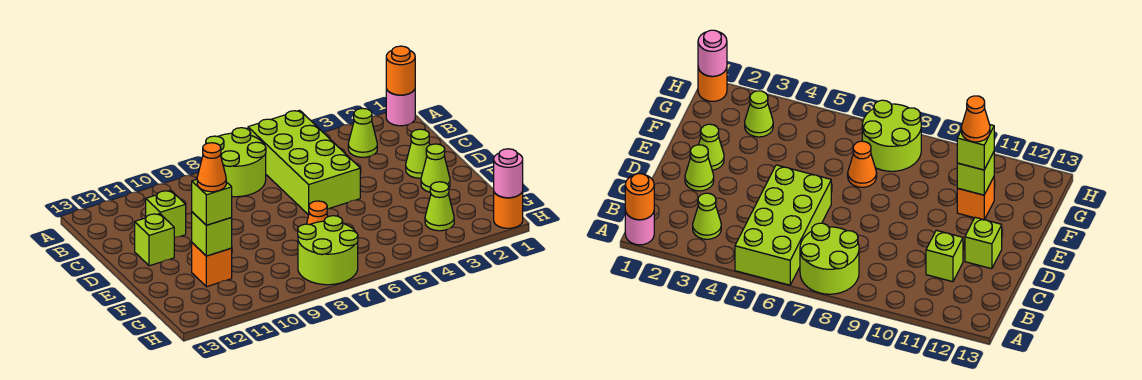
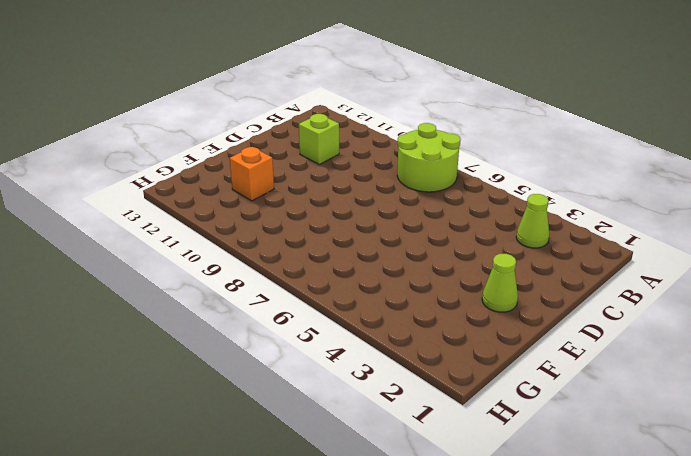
none -> pink round brick A1 level 1
none -> lime brick A5:D6 level 1
none -> lime cone D2 level 1

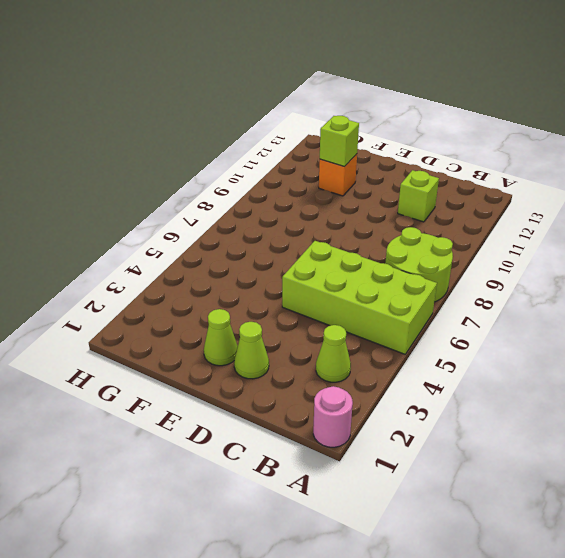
none -> lime brick D12 level 1
none -> orange cone F7 level 1
none -> lime cone G3 level 1

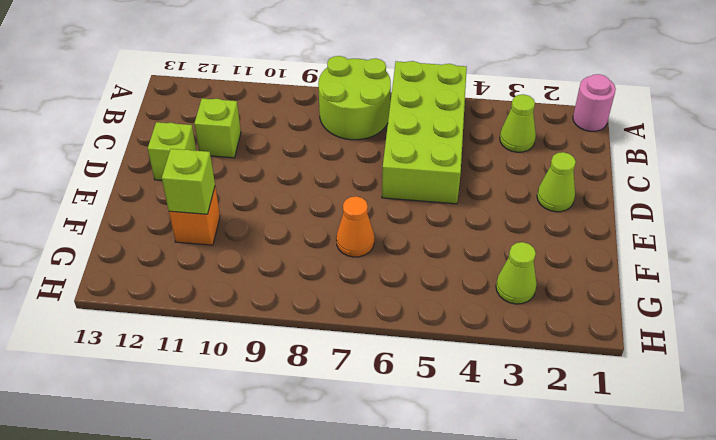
none -> lime cone E2 level 1
none -> lime round brick G7:H8 level 1
none -> orange round brick H1 level 1

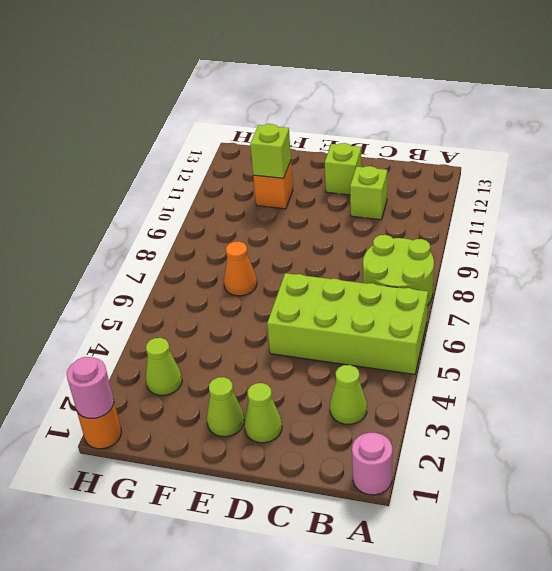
none -> lime round brick G7:H8 level 1
none -> orange round brick A1 level 2
none -> lime brick F11 level 3

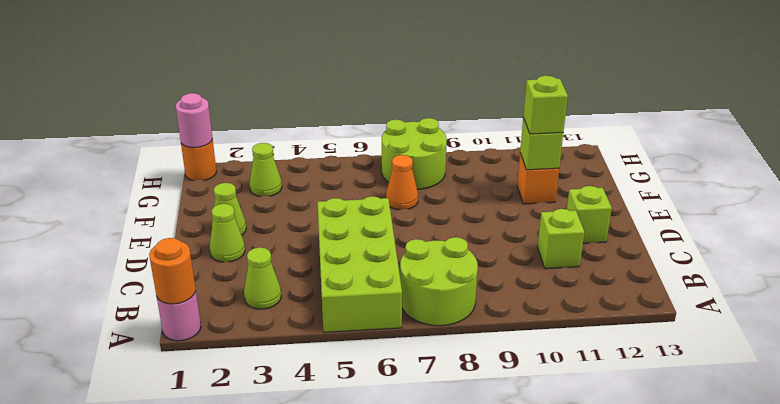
none -> orange cone F11 level 4

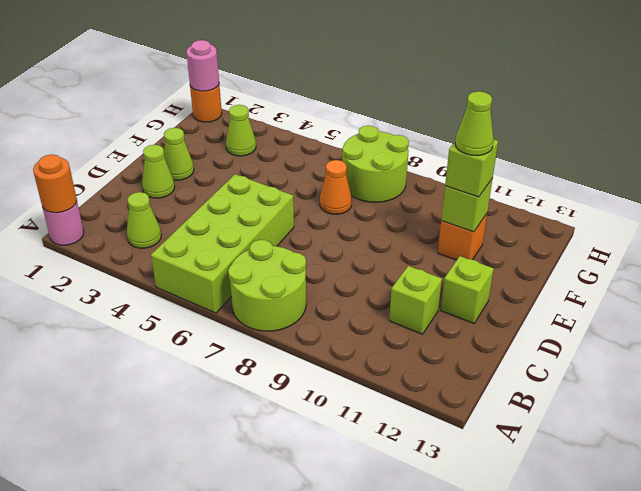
lime cone F11 level 4 -> orange cone F11 level 4

